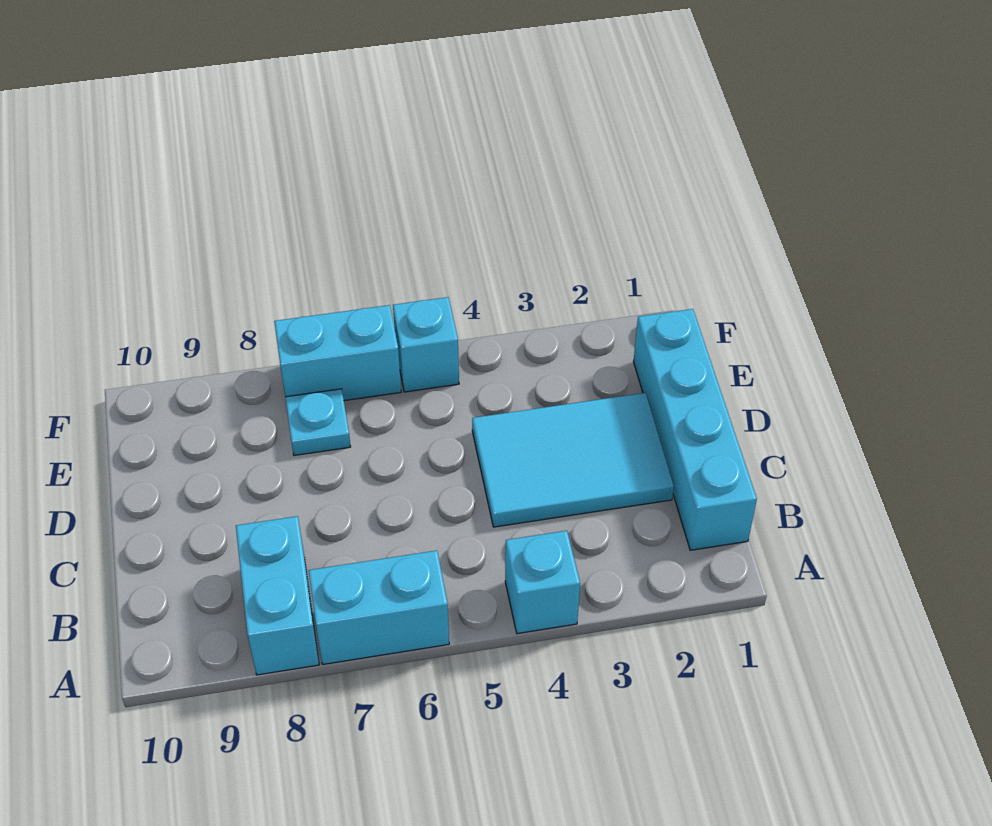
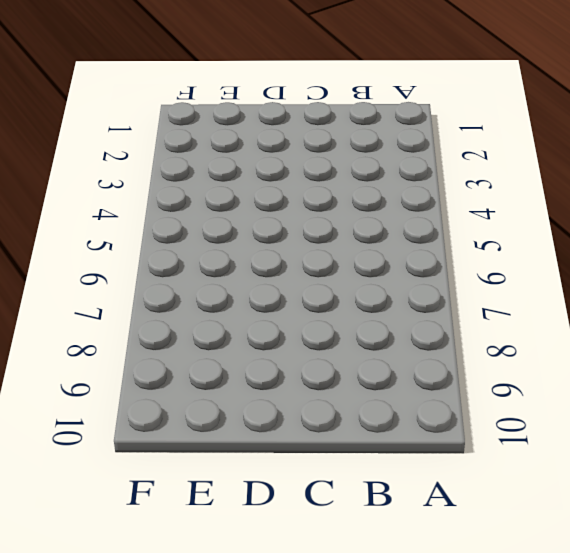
none -> cyan brick A4 level 1
none -> cyan brick A6:A7 level 1

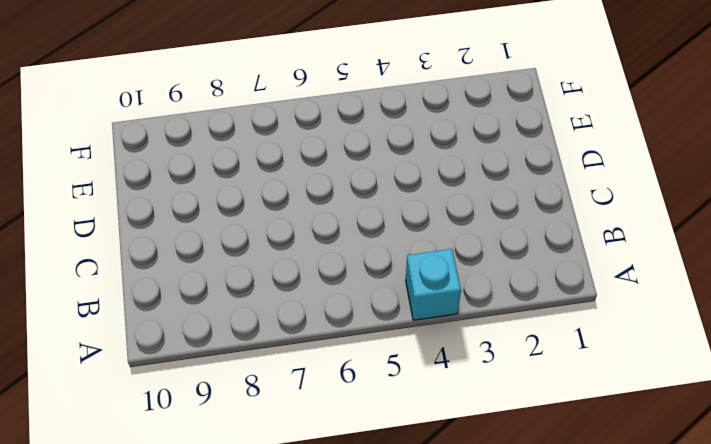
none -> cyan brick A6:A7 level 1
none -> cyan brick A8:B8 level 1

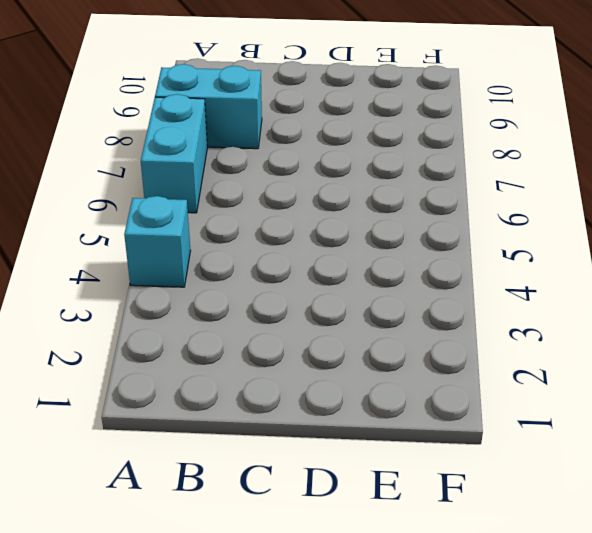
none -> cyan brick B1:E1 level 1
none -> cyan tile C2:D4 level 1

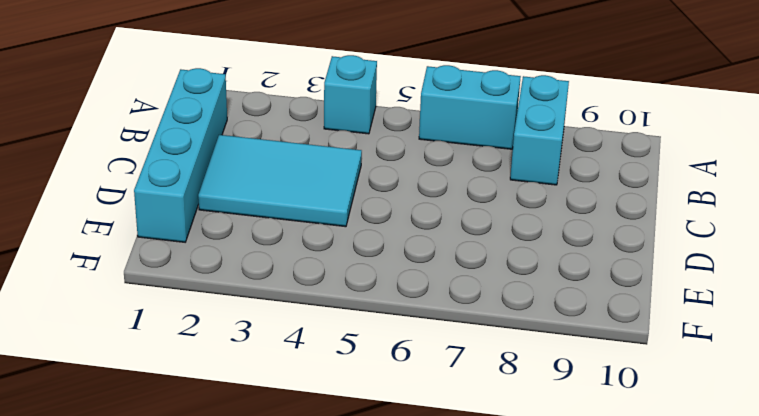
none -> cyan plate E7 level 1
none -> cyan brick F5 level 1

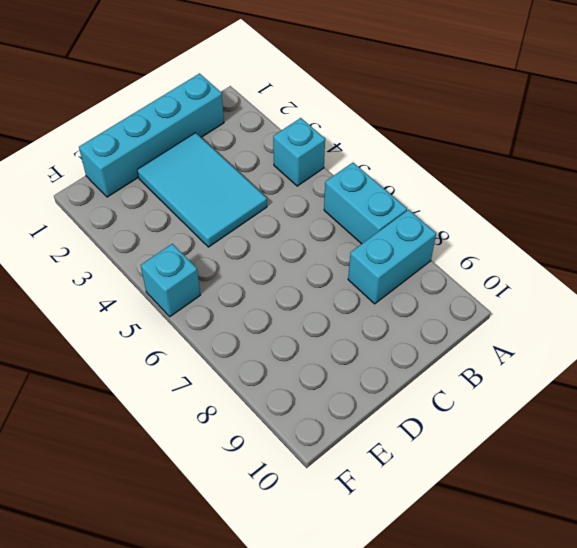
none -> cyan plate E7 level 1
none -> cyan brick F6:F7 level 1

